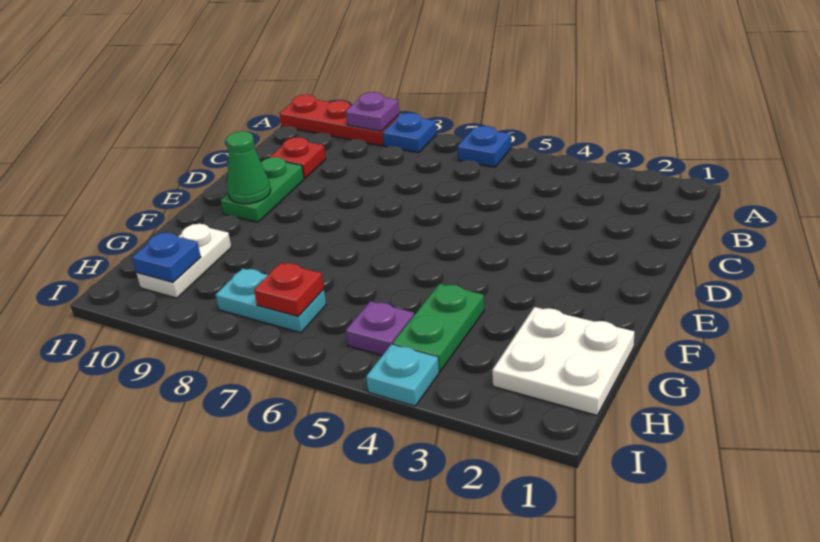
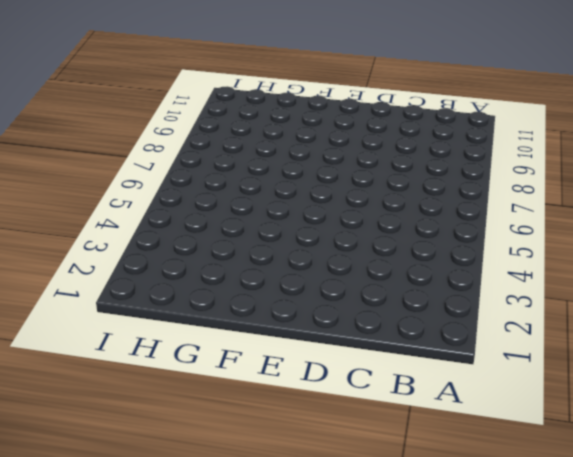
none -> blue plate A6 level 1
none -> blue plate A8 level 1
none -> red plate A9:A11 level 1

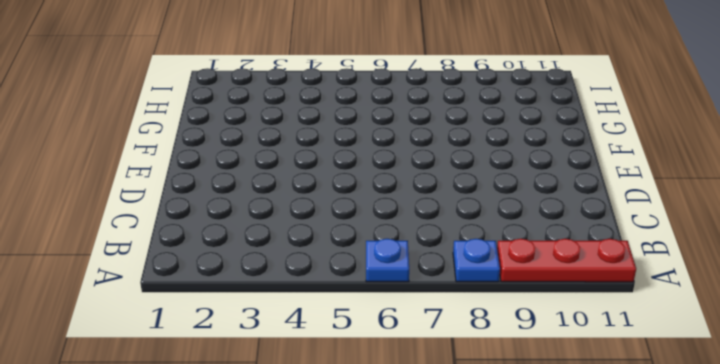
none -> red plate C10 level 1
none -> green plate D10:E10 level 1
none -> white plate G1:H2 level 1

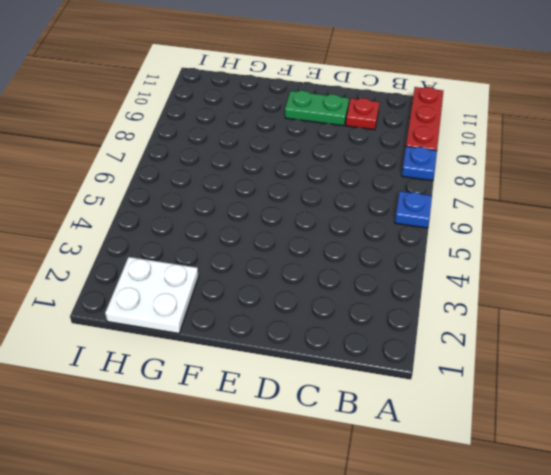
none -> green plate G4:H4 level 1
none -> white plate G10:H10 level 1
none -> purple plate H5 level 1

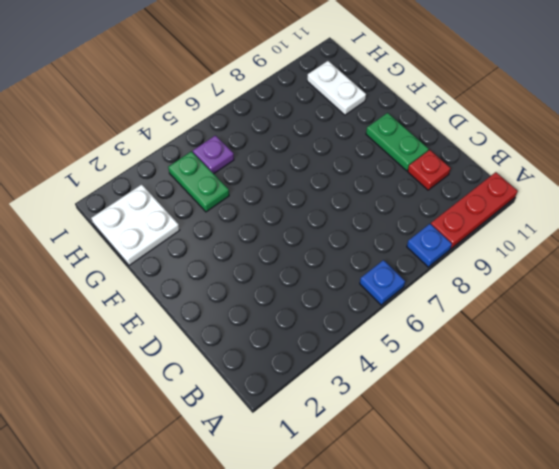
none -> cyan plate H7:H8 level 1
none -> cyan plate I4 level 1
none -> purple plate A9 level 2

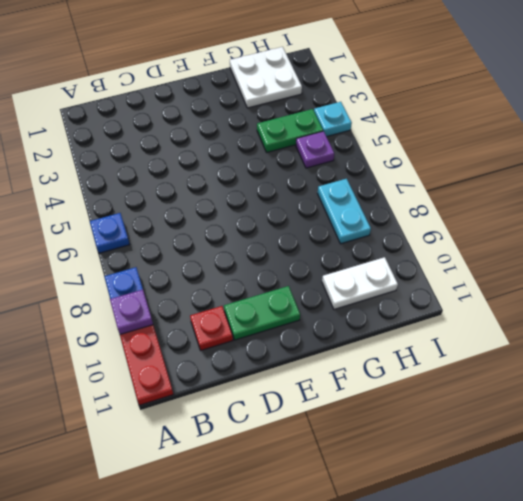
none -> green cone E10 level 2
none -> red plate H7 level 2
none -> blue plate H10 level 2

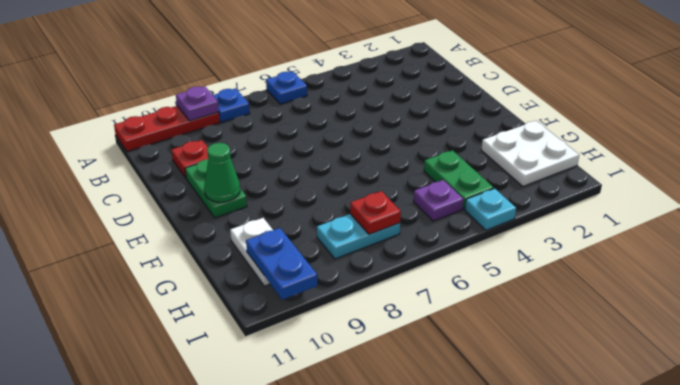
blue plate H10:I10 level 2 -> blue plate H10 level 2

